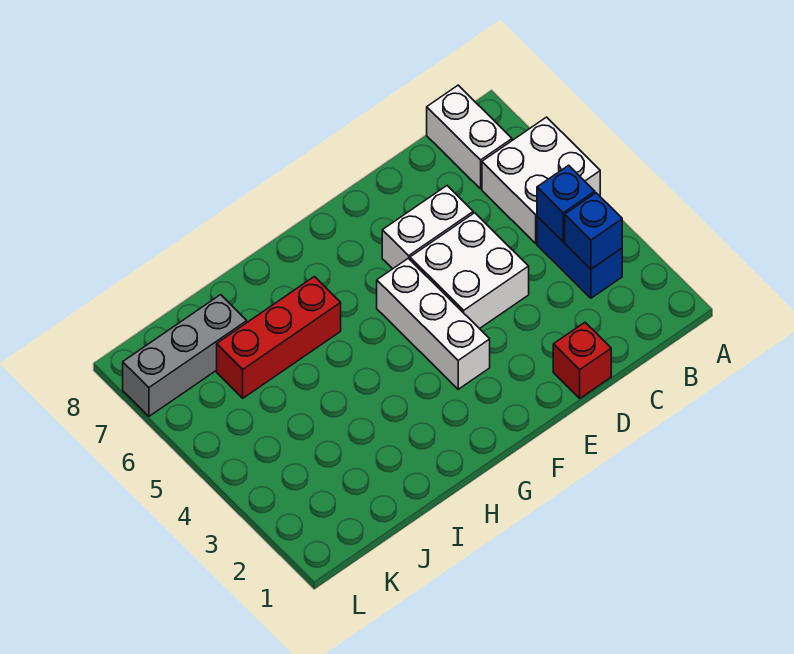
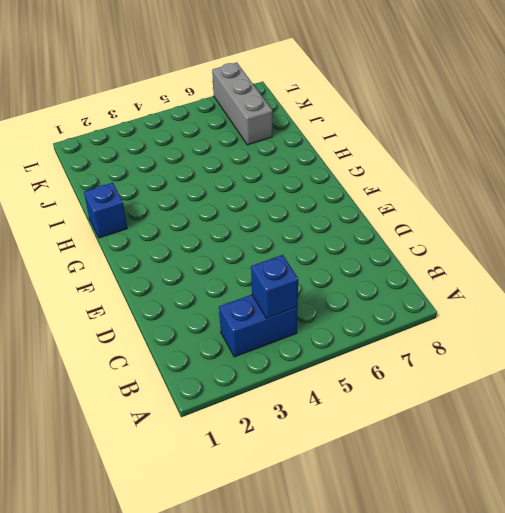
blue brick H1 level 1 -> blue brick B3 level 2
none -> white brick A5:B6 level 1
none -> white brick B7:B8 level 1

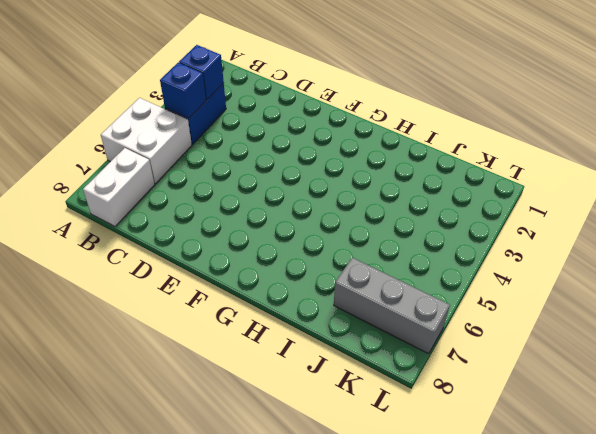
none -> red brick D1 level 1
none -> white brick D4:E5 level 1

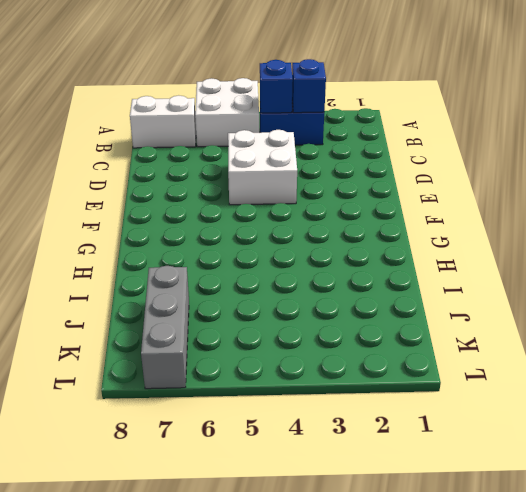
none -> red brick D1 level 1
none -> white brick D6:E6 level 1

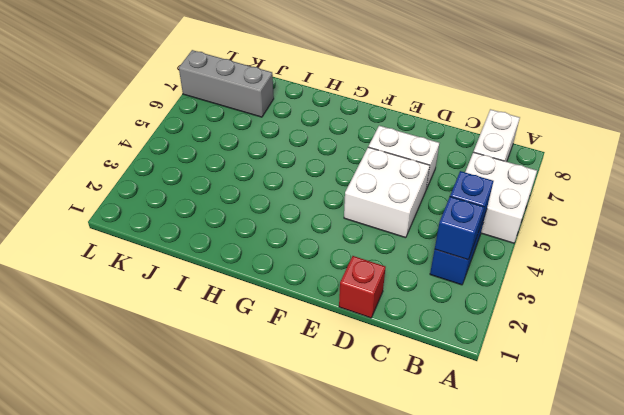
none -> white brick F3:F5 level 1
none -> red brick H6:J6 level 1

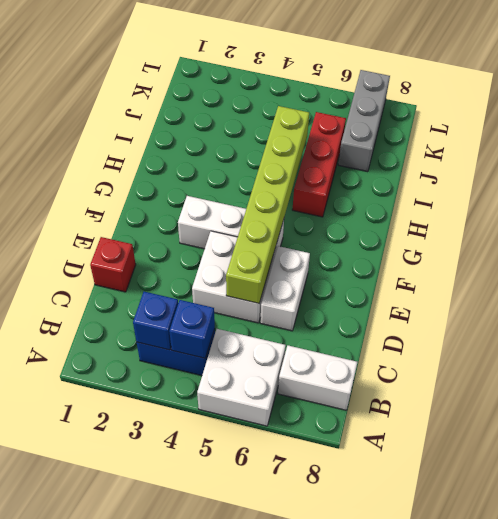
lime brick D5:I5 level 2 -> none

